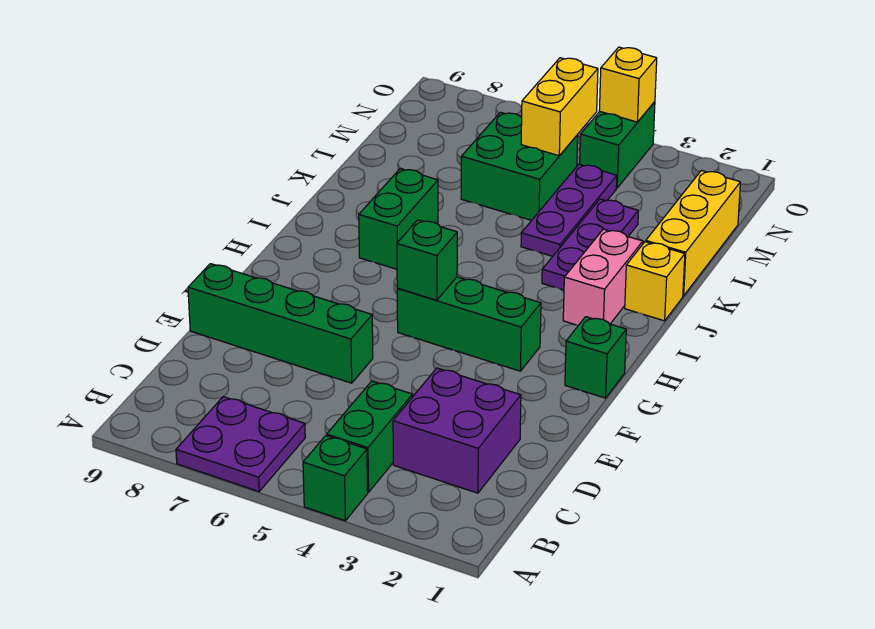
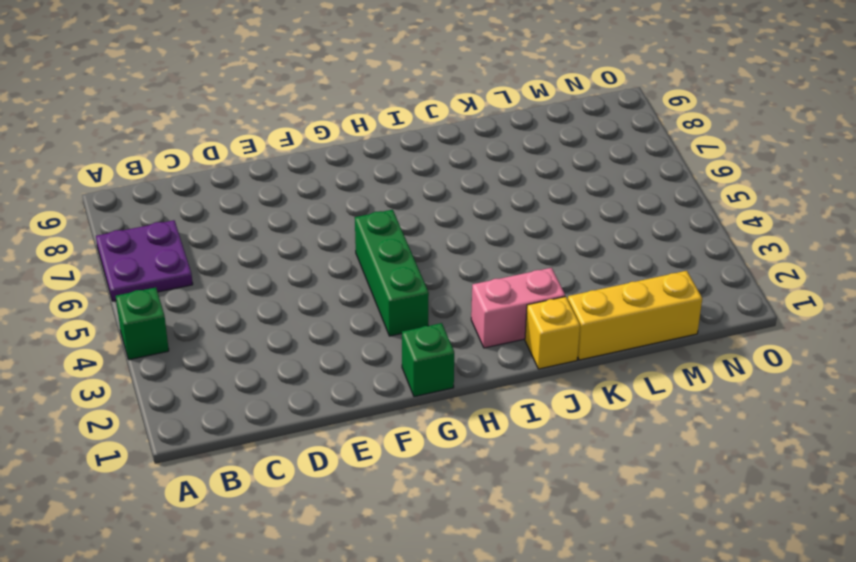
none -> green brick B4:C4 level 1
none -> purple brick C2:D3 level 1
none -> green brick E6:E9 level 1

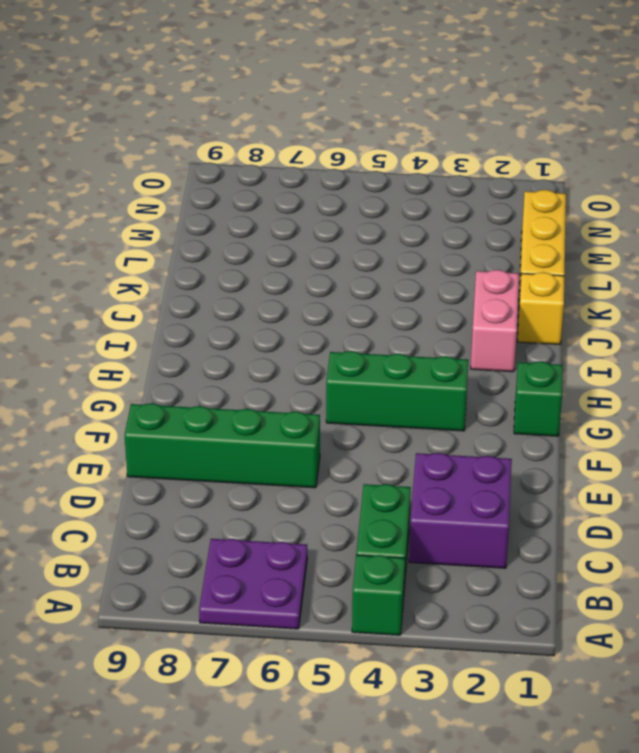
none -> green brick I7:J7 level 1
none -> purple plate J3:L3 level 1
none -> purple plate K4:M4 level 1

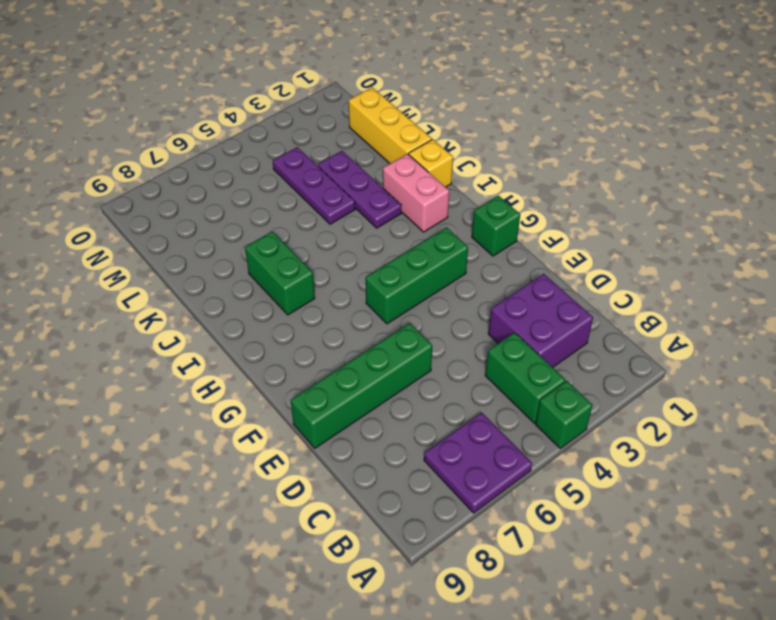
none -> green brick L5:M6 level 1
none -> green brick N4:O4 level 1
none -> green brick G5 level 2

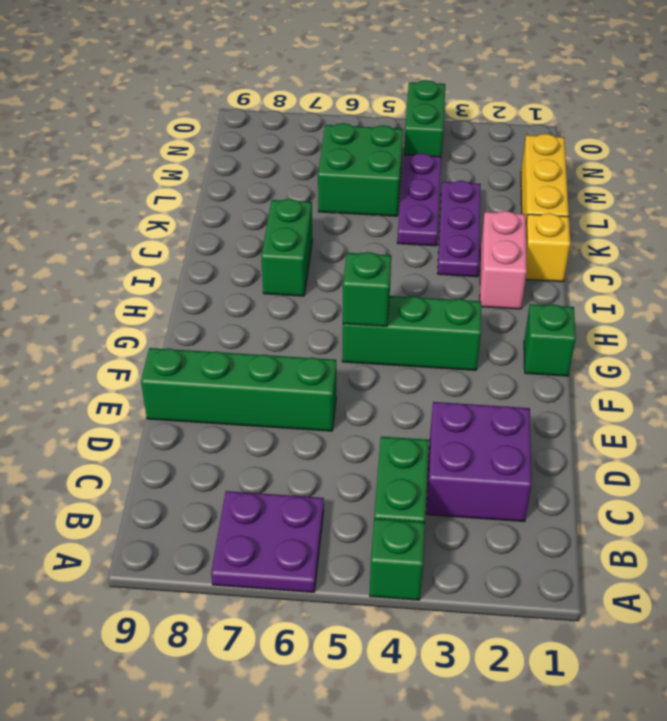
none -> yellow brick M5:N5 level 2
none -> yellow brick O4 level 2

